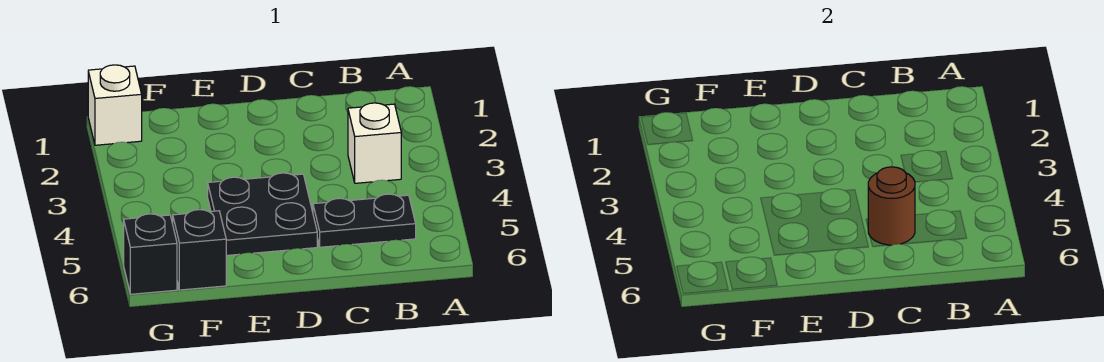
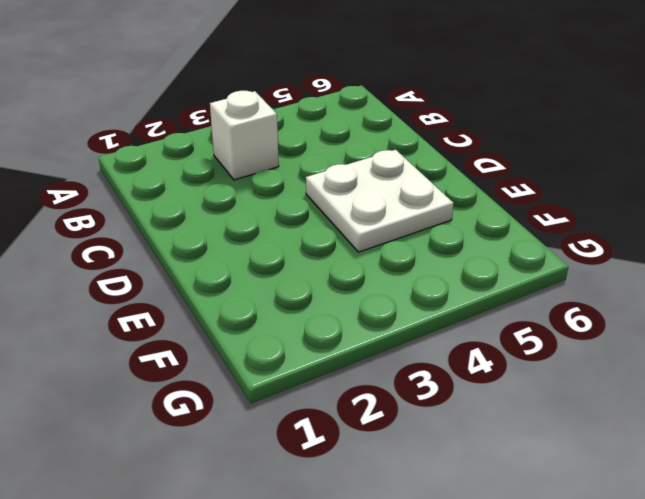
white plate D4:E5 level 1 -> black plate D4:E5 level 1
none -> black plate B5:C5 level 1
none -> black brick F6 level 1

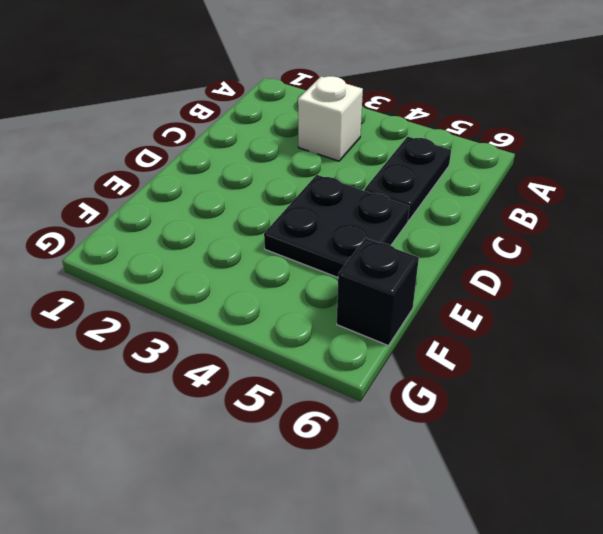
none -> white brick G1 level 1
none -> black brick G6 level 1

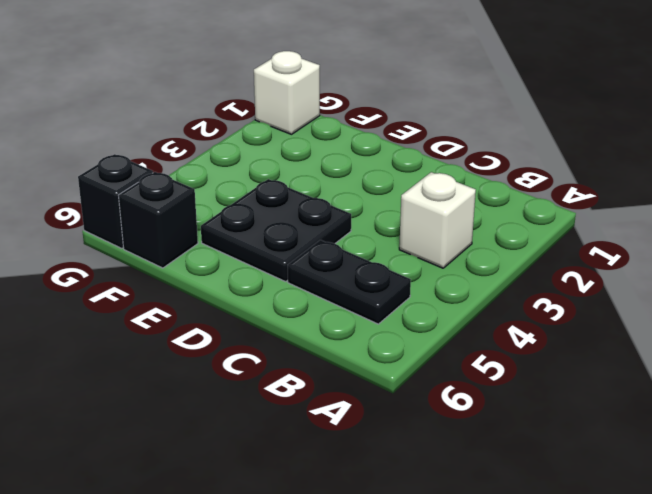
none -> brown round brick C5 level 2

